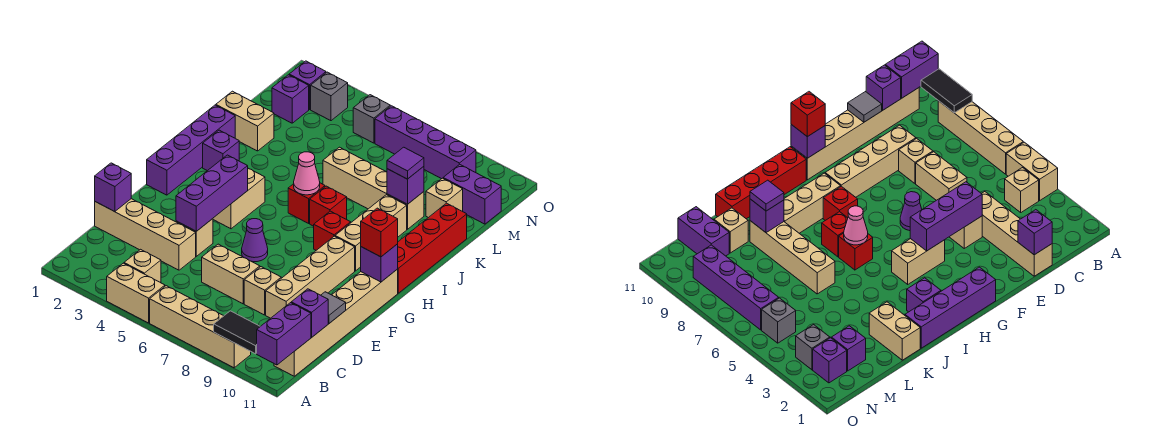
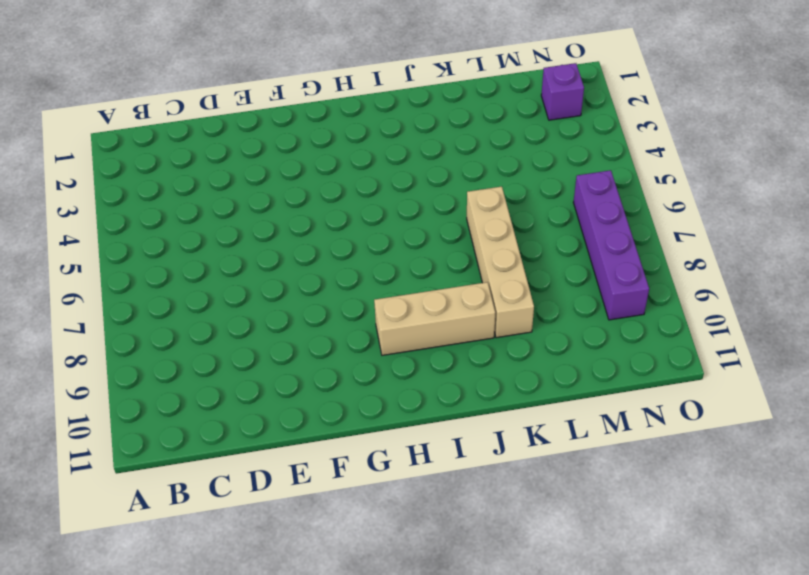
none -> tan brick A4:A5 level 1
none -> tan brick A6:A9 level 1
none -> tan brick B4 level 1
none -> tan brick B11:G11 level 1

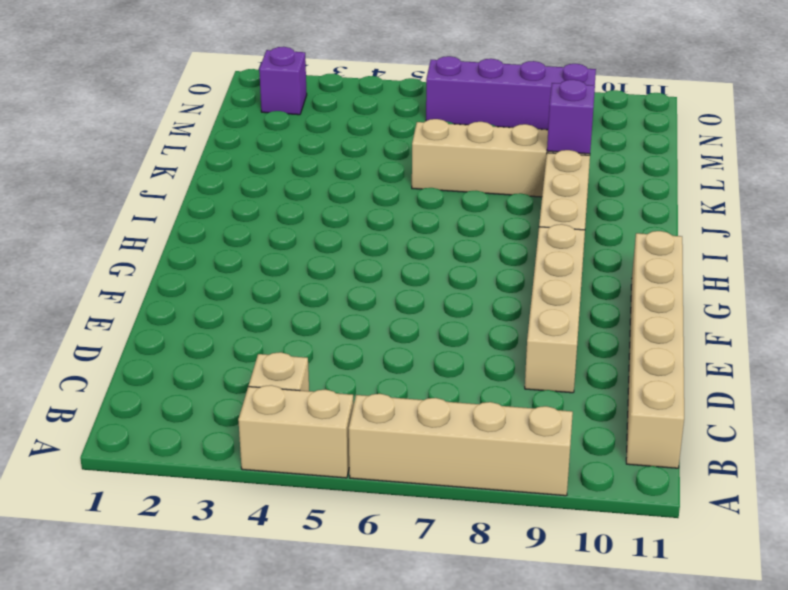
none -> tan brick D1:D4 level 1
none -> tan brick D6:D7 level 1
none -> tan brick D8 level 1
none -> tan brick E4 level 1

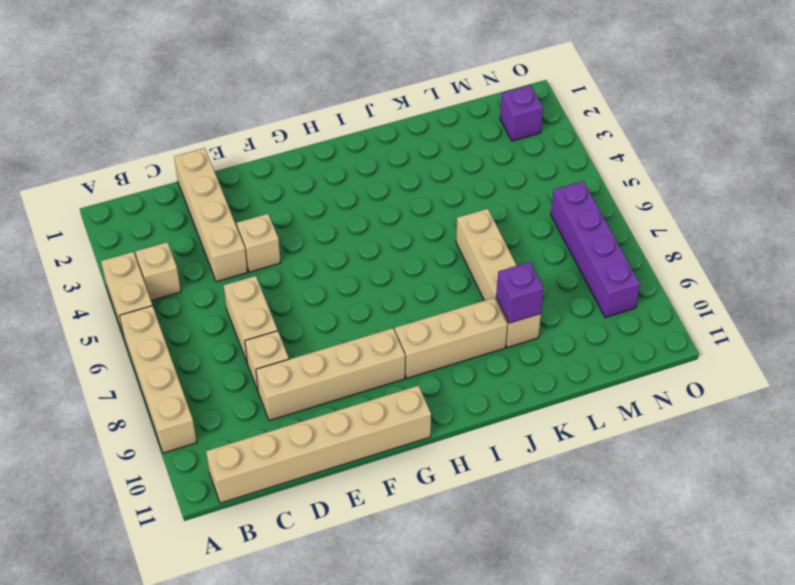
none -> purple cone F6 level 1
none -> purple brick G1:J1 level 1
none -> tan brick G4:H4 level 1
none -> red brick H8 level 1

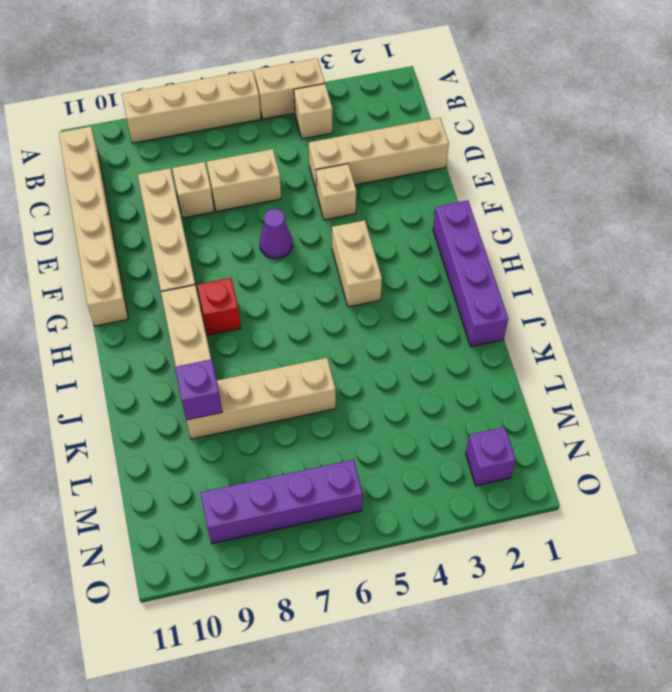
none -> red brick H11:K11 level 1
none -> purple brick I2 level 1
none -> red brick I6 level 1
none -> red brick I7 level 1

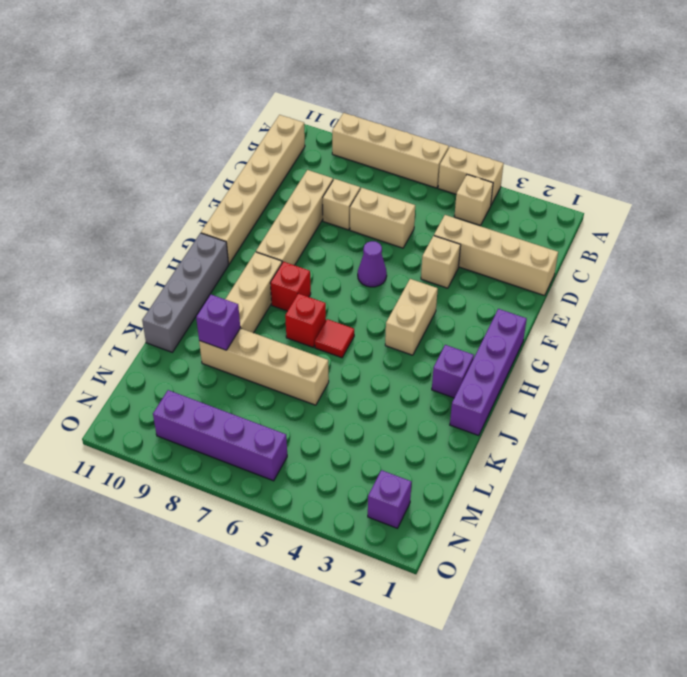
grey brick H11:K11 level 1 -> red brick H11:K11 level 1
red tile I6 level 1 -> red brick I6 level 1
none -> tan brick K1:K2 level 1
none -> tan brick L10 level 1
none -> purple brick M2 level 1
none -> purple brick M10:M11 level 1

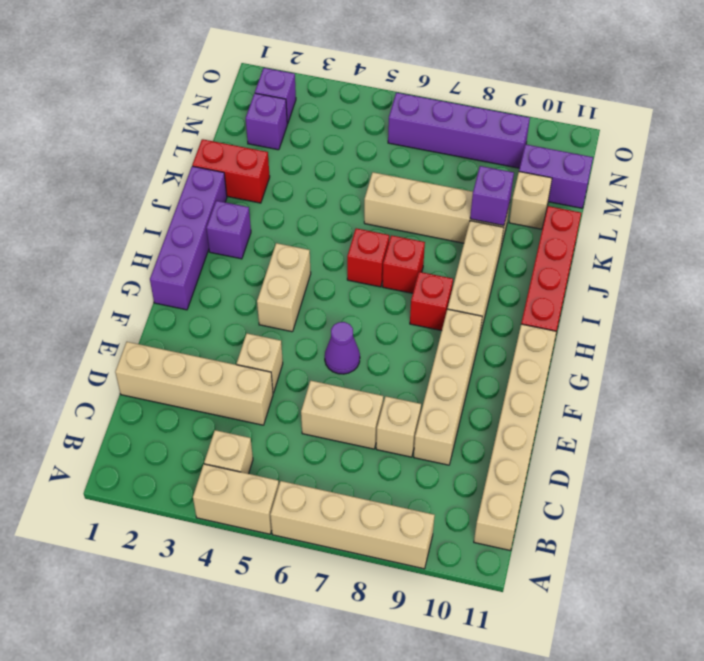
red brick K1:K2 level 1 -> tan brick K1:K2 level 1
none -> grey brick N3 level 1
none -> grey brick N5 level 1
none -> black tile A9:A10 level 2
none -> purple brick A11:B11 level 2

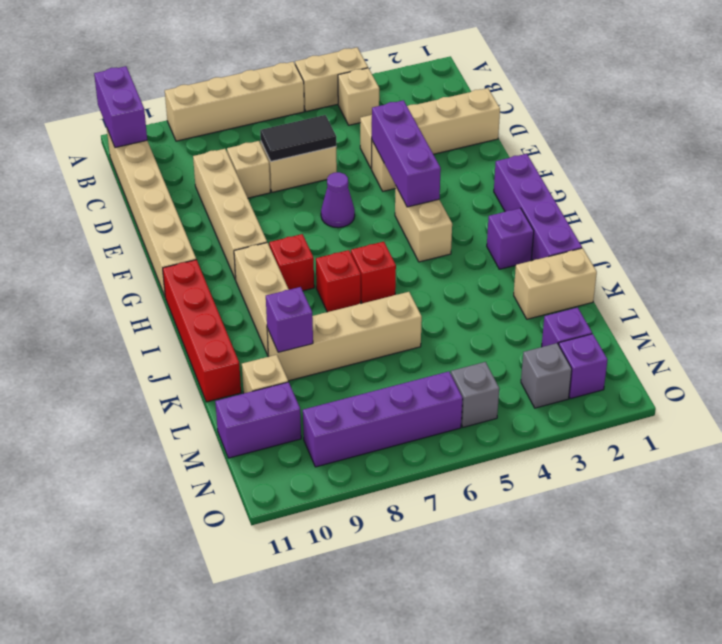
black tile D6:D7 level 2 -> black tile A9:A10 level 2
none -> purple brick C11 level 2
none -> purple brick D1 level 2
none -> grey tile D11 level 2
none -> purple brick G11 level 2

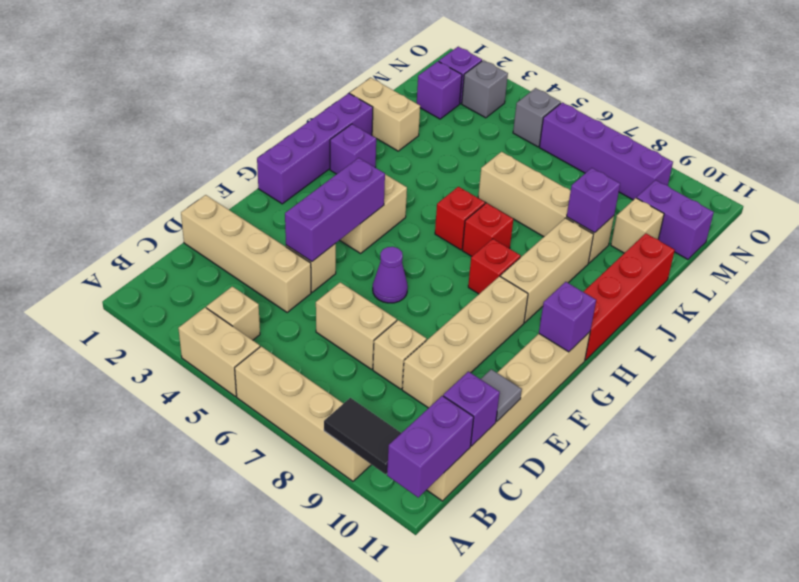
none -> purple brick D1 level 2
none -> pink cone I6 level 2
none -> red brick G11 level 3
none -> purple tile K9 level 3

